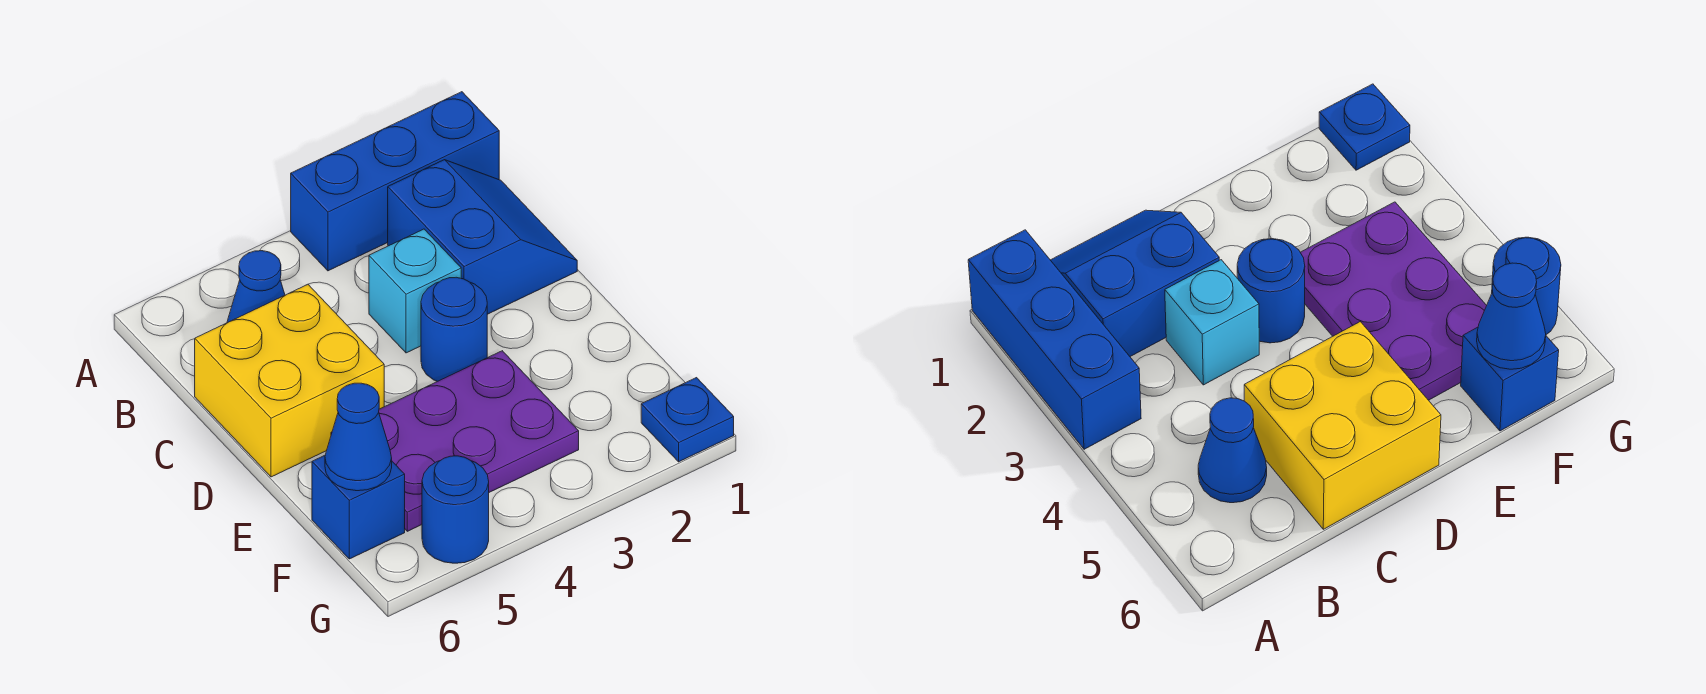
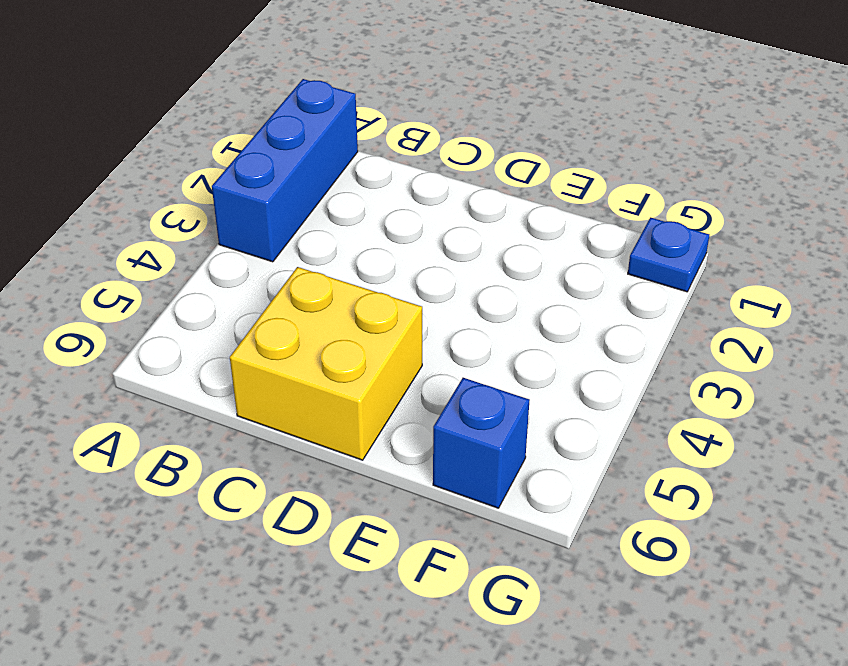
none -> blue slope B1:C2 level 1 top 2
none -> blue cone B5 level 1

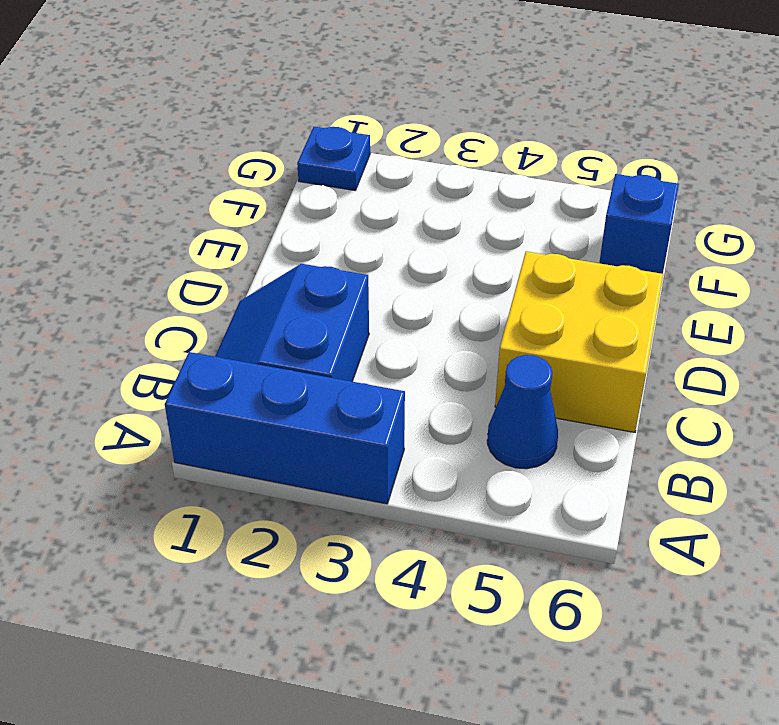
none -> cyan brick C3 level 1
none -> blue round brick D3 level 1

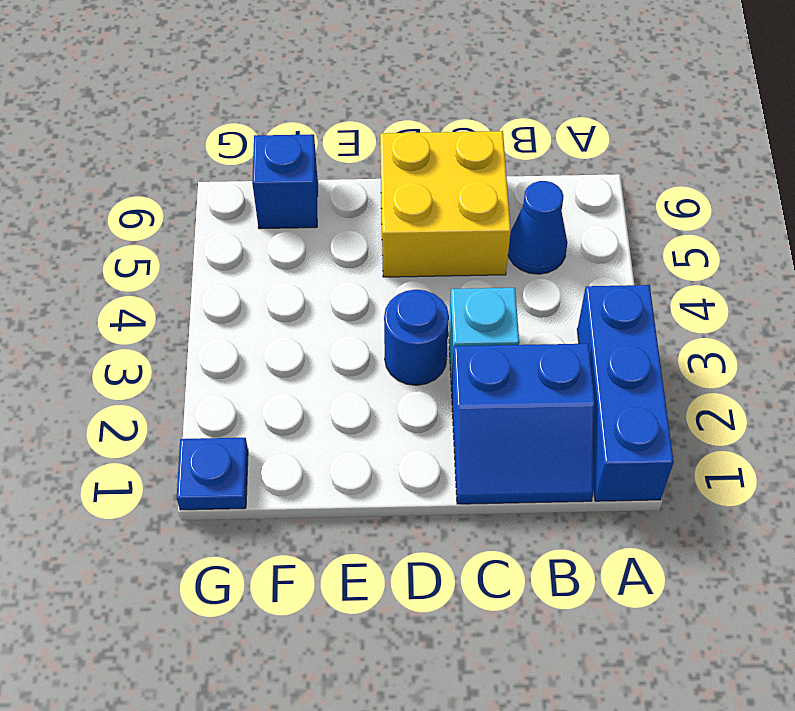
none -> purple plate E3:F5 level 1
none -> blue round brick G5 level 1

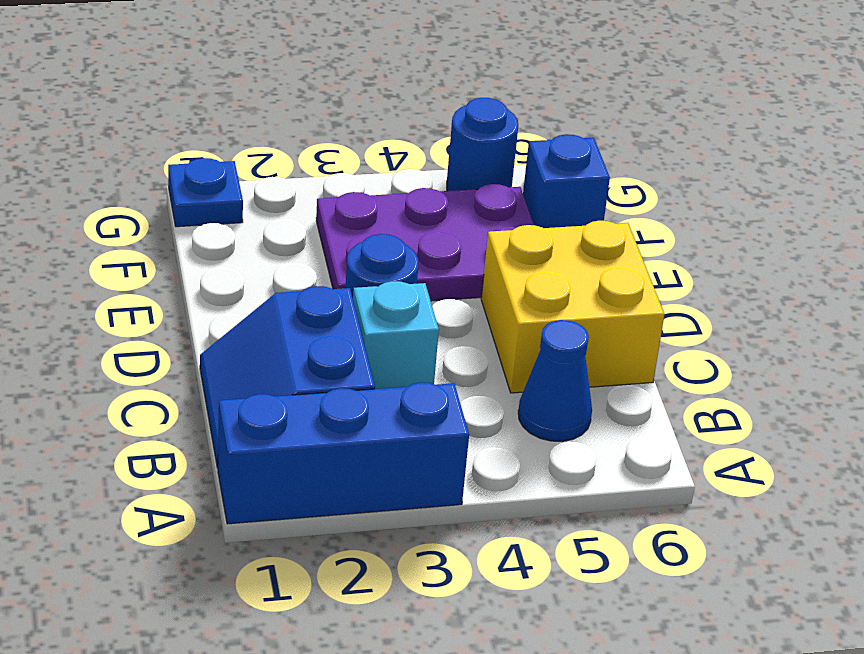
none -> blue cone F6 level 2

